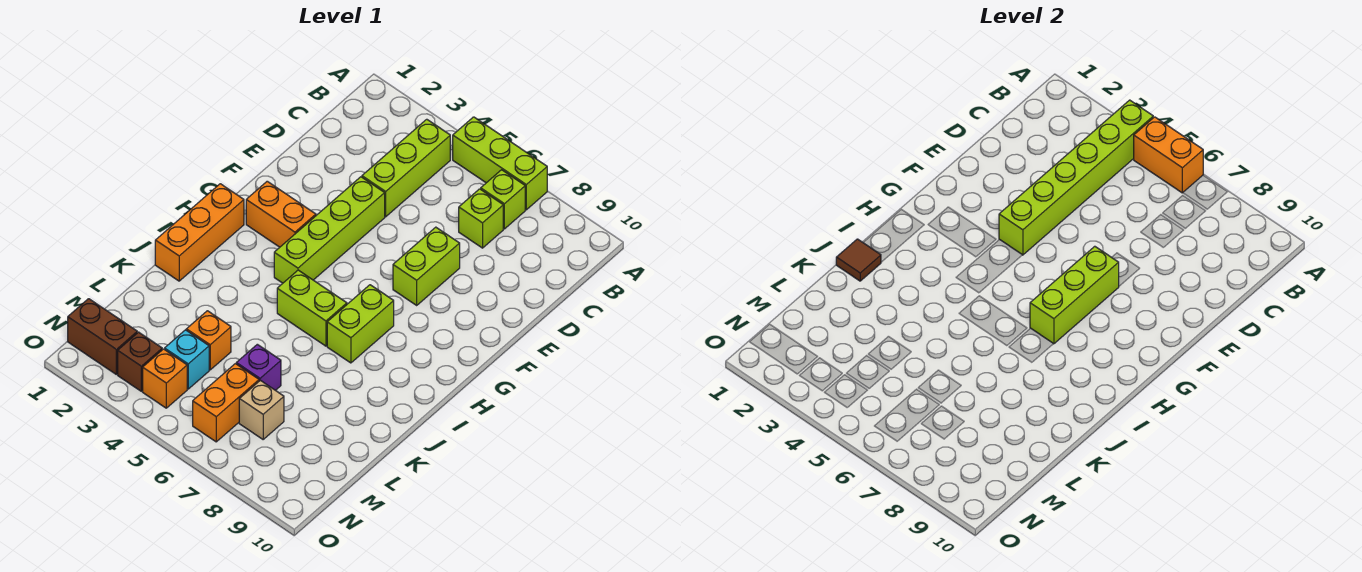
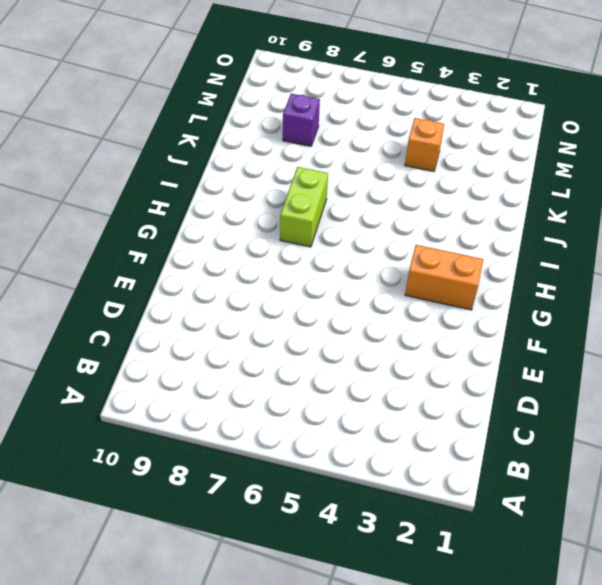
purple brick L8 level 1 -> purple brick L6 level 1
none -> lime brick A5:A7 level 1
none -> lime brick B4:D4 level 1
none -> lime brick B7 level 1

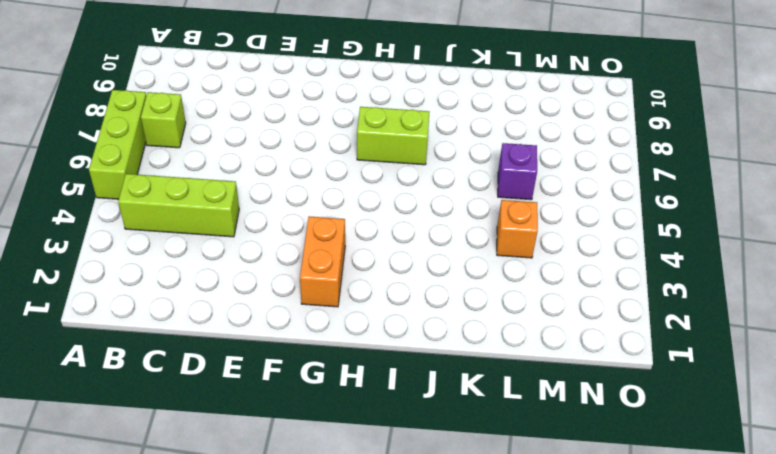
none -> lime brick C7 level 1
none -> lime brick E4:H4 level 1
none -> lime brick E7:F7 level 1

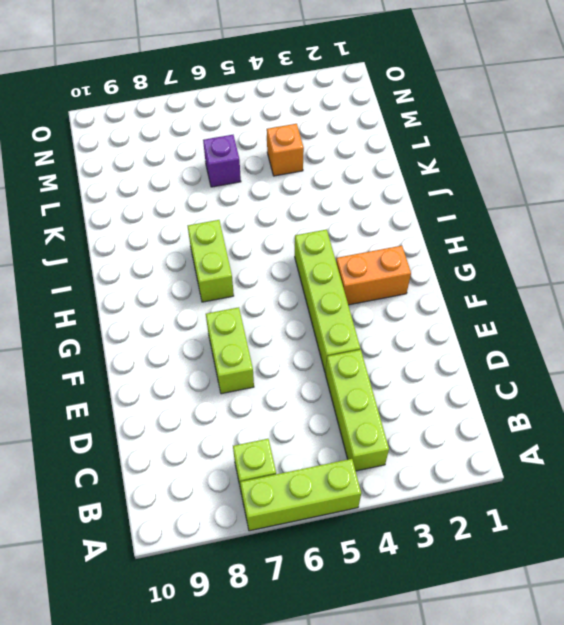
none -> lime brick C7 level 1
none -> orange brick H1:J1 level 1
none -> lime brick I5:I6 level 1

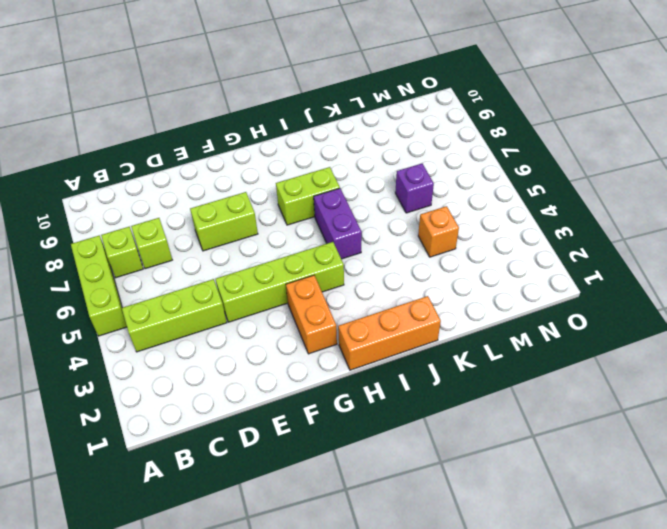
purple brick I5:I6 level 1 -> lime brick I5:I6 level 1
none -> cyan brick M4 level 1
none -> orange brick M6:N6 level 1
none -> tan brick M7 level 1

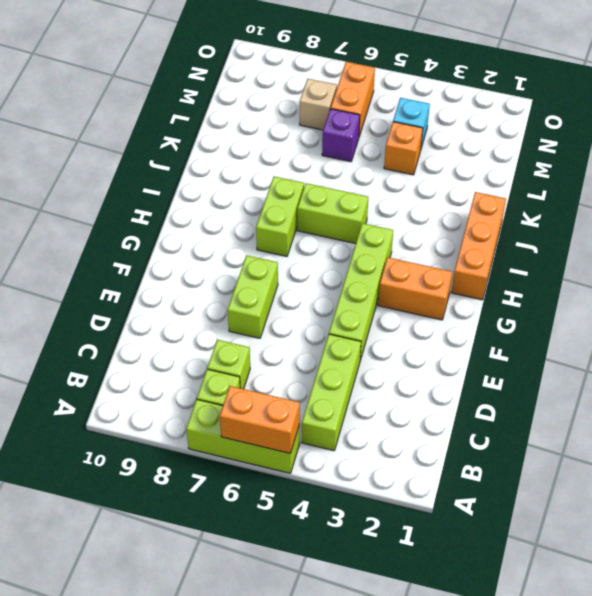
none -> brown brick N1:N2 level 1
none -> brown brick N3 level 1
none -> orange brick N4 level 1

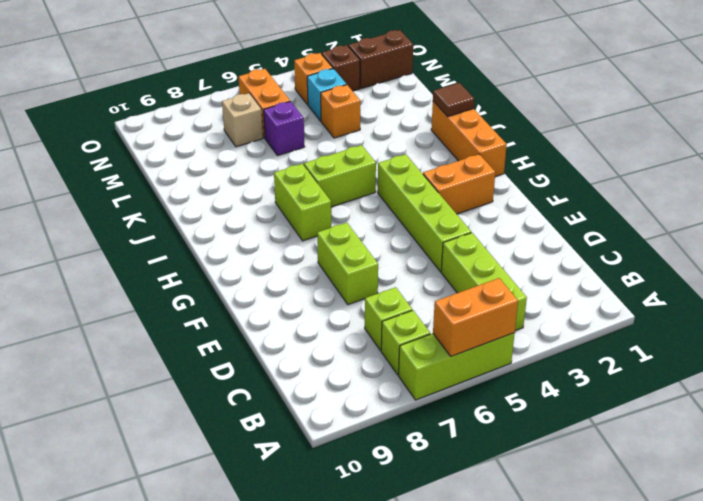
none -> lime brick A4:F4 level 2
none -> lime brick F7:H7 level 2

